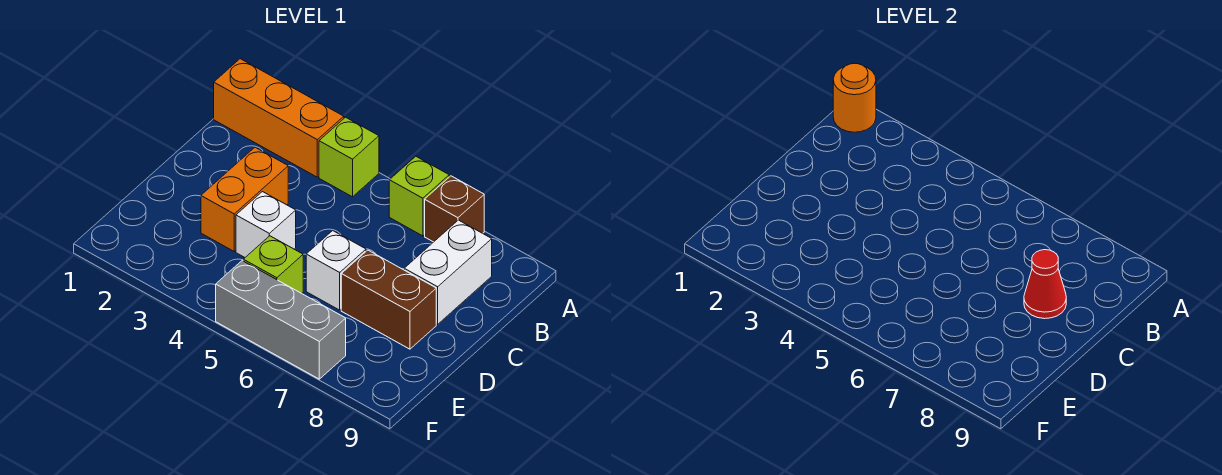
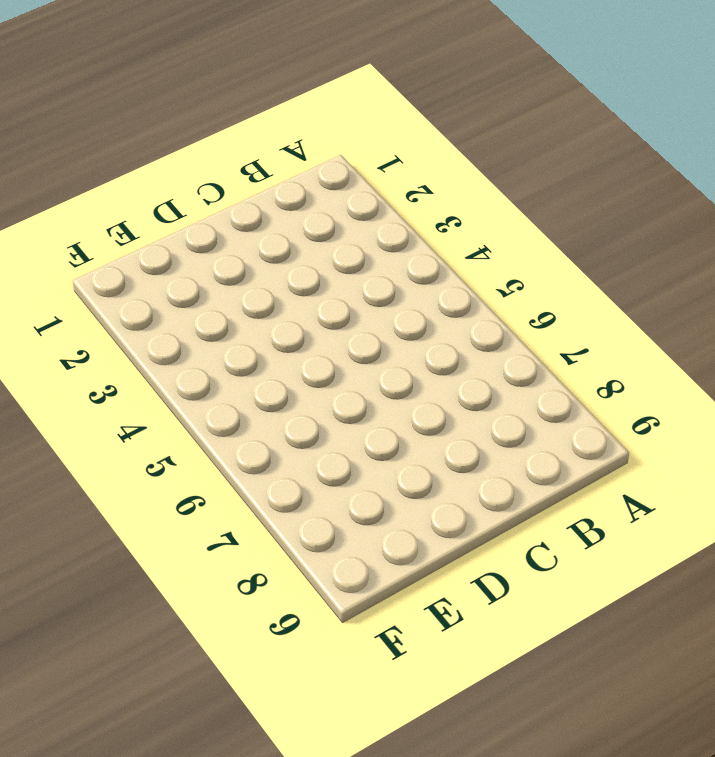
none -> orange brick A1:A3 level 1
none -> lime brick A4 level 1
none -> lime brick A6 level 1

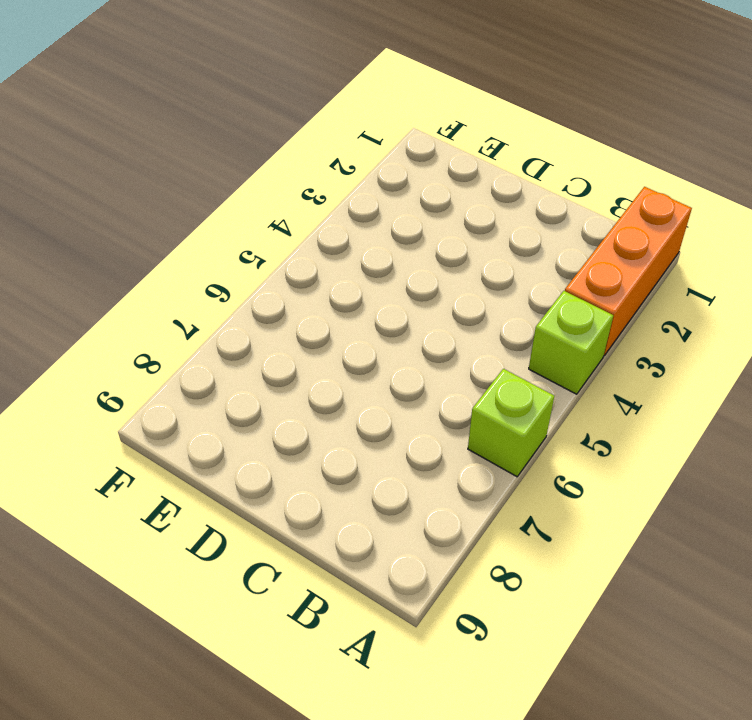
none -> brown brick A7 level 1
none -> white brick B8:C8 level 1
none -> orange brick C3:D3 level 1

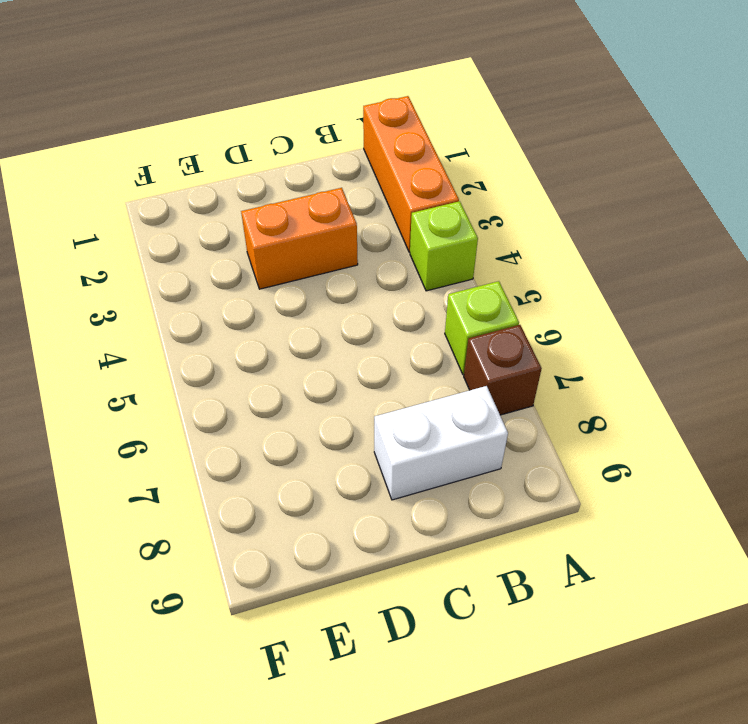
none -> white brick D4 level 1
none -> white brick D6 level 1
none -> brown brick D7:D8 level 1

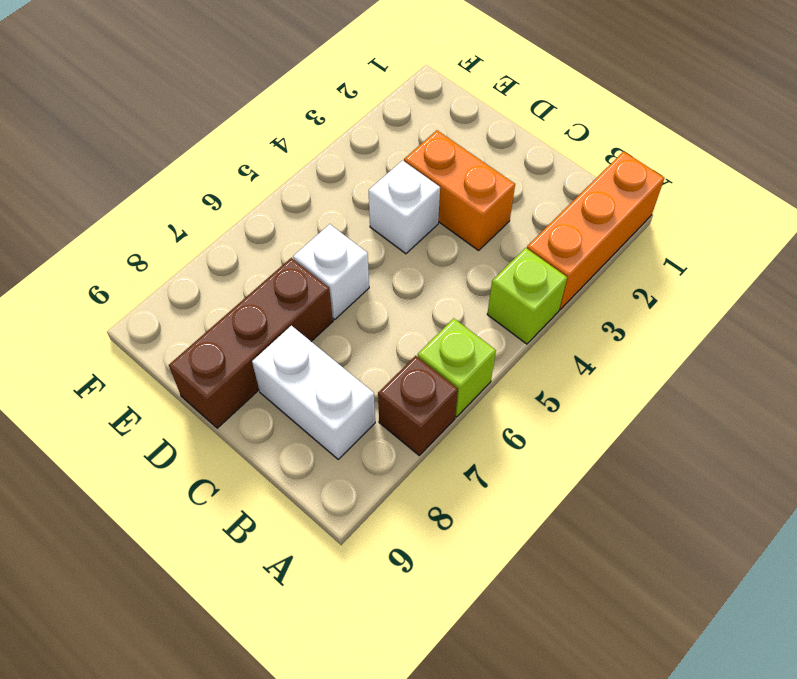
brown brick D7:D9 level 1 -> brown brick D7:D8 level 1
none -> lime brick E5 level 1
none -> grey brick F5:F7 level 1
none -> orange round brick A1 level 2

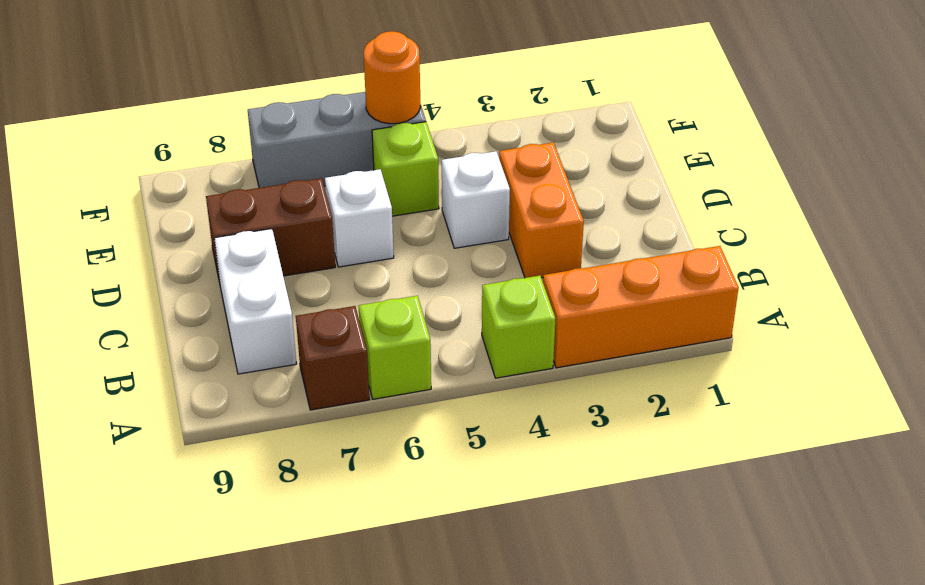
orange round brick F5 level 2 -> orange round brick A1 level 2
none -> red cone C8 level 2

